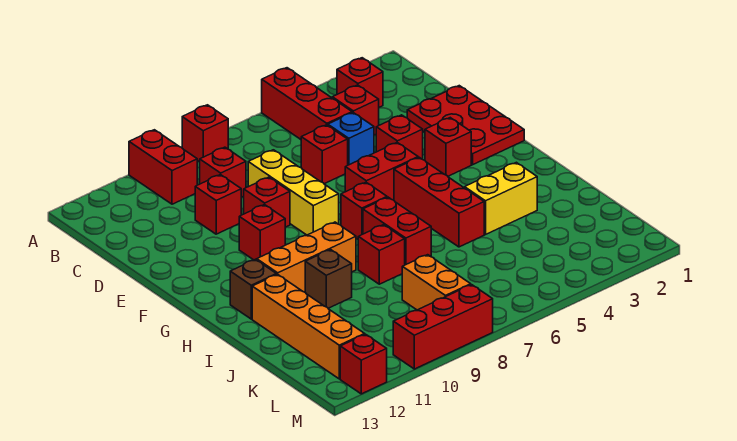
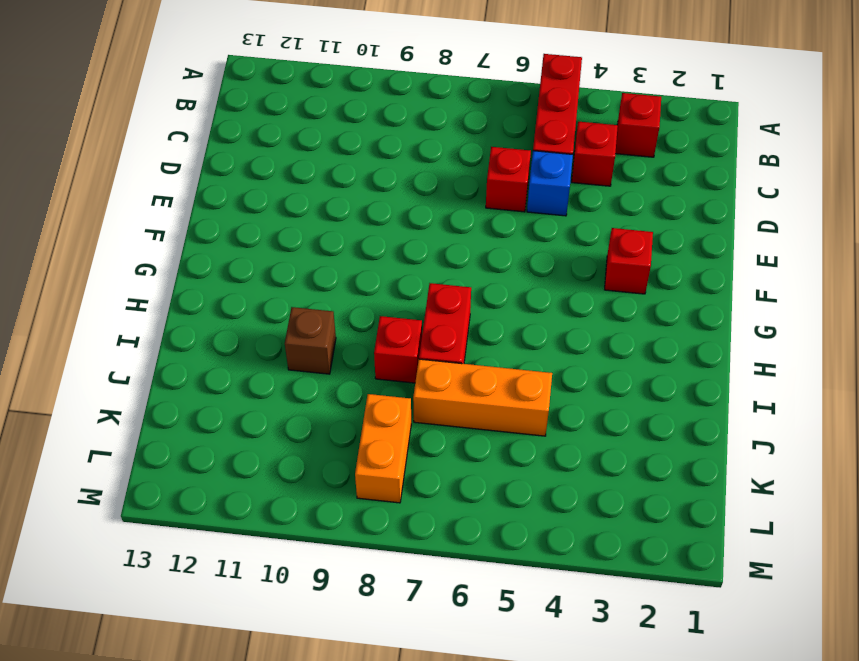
orange brick J5:J7 level 1 -> orange brick H9:H11 level 1
none -> red brick A8 level 1
none -> red brick A10:B10 level 1
none -> red brick C9 level 1

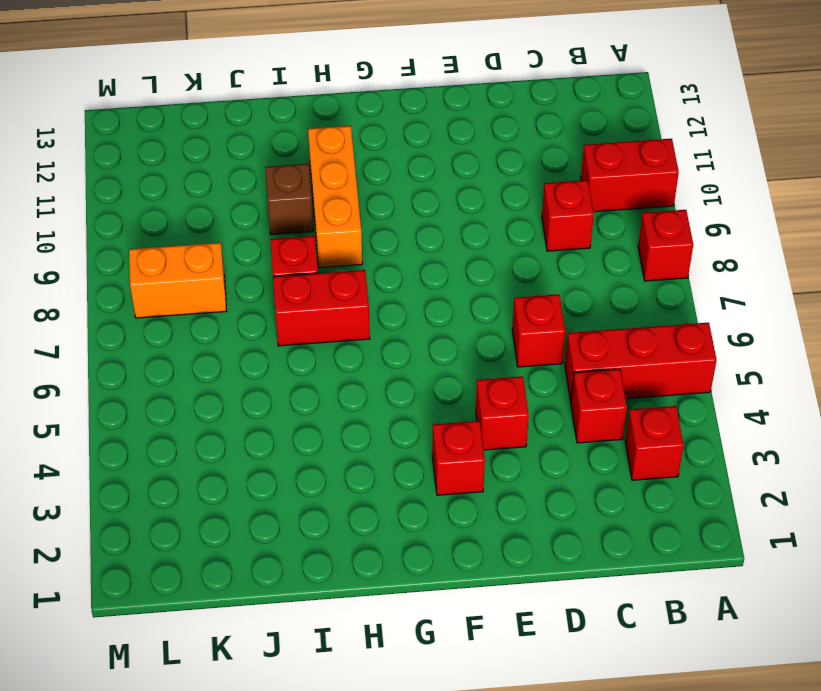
none -> red plate D1:F2 level 1
none -> blue brick D5 level 1
none -> yellow brick D8:F8 level 1

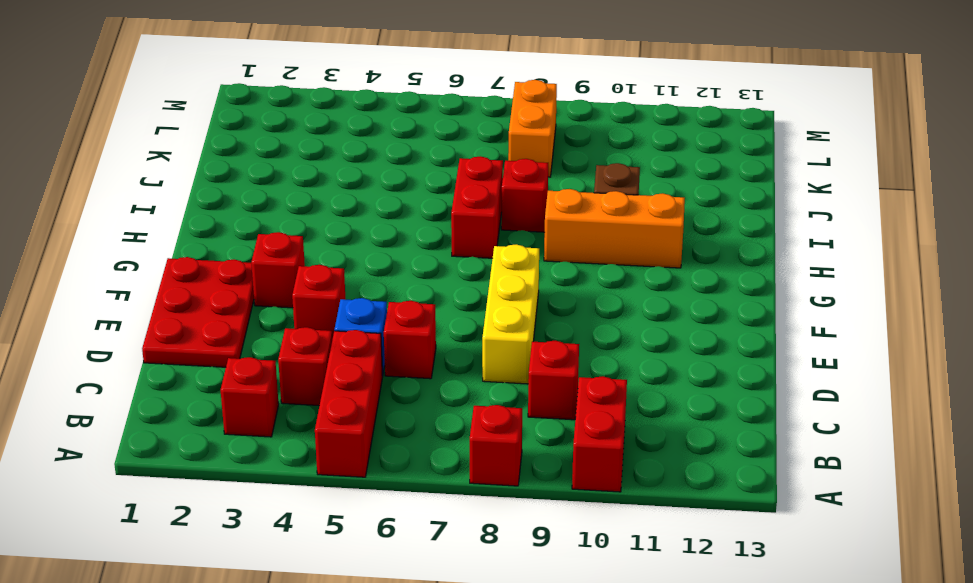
none -> red brick D10 level 1
none -> red brick E9 level 1
none -> red brick F5:F6 level 1

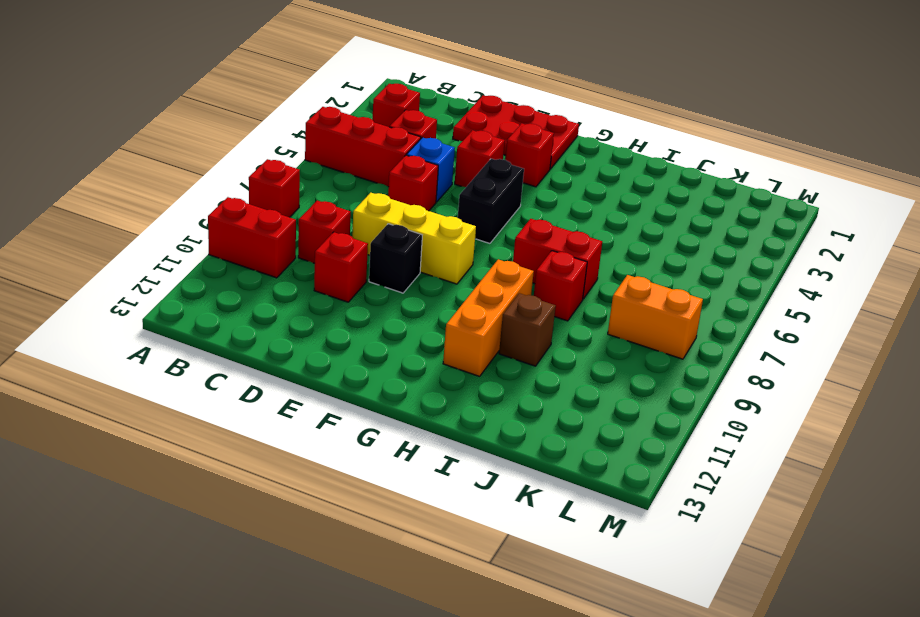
black brick E9 level 1 -> red brick E9 level 1
black brick F5:F6 level 1 -> red brick F5:F6 level 1
none -> red brick F10 level 1
none -> red brick G5:I5 level 1
none -> red brick G7 level 1

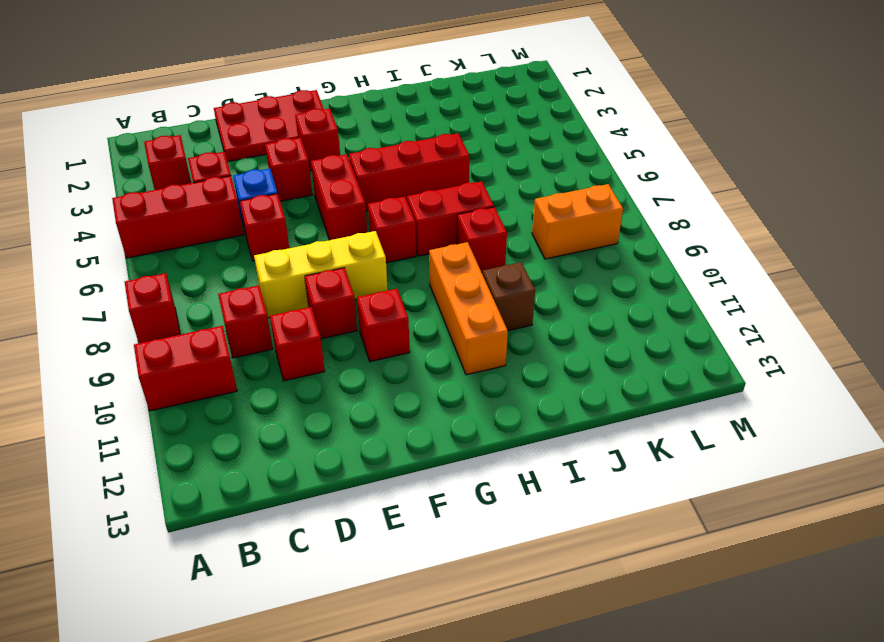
none -> brown brick H12 level 1
none -> yellow brick I3:I4 level 1
none -> orange brick I12:L12 level 1

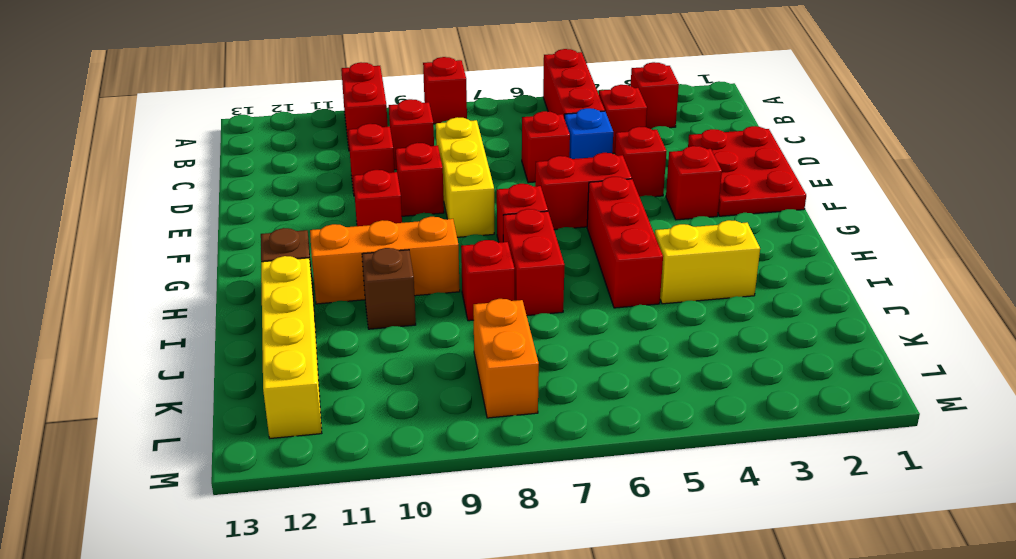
yellow brick I12:L12 level 1 -> orange brick I12:L12 level 1
none -> red brick M8:M10 level 1
none -> red brick M12 level 1

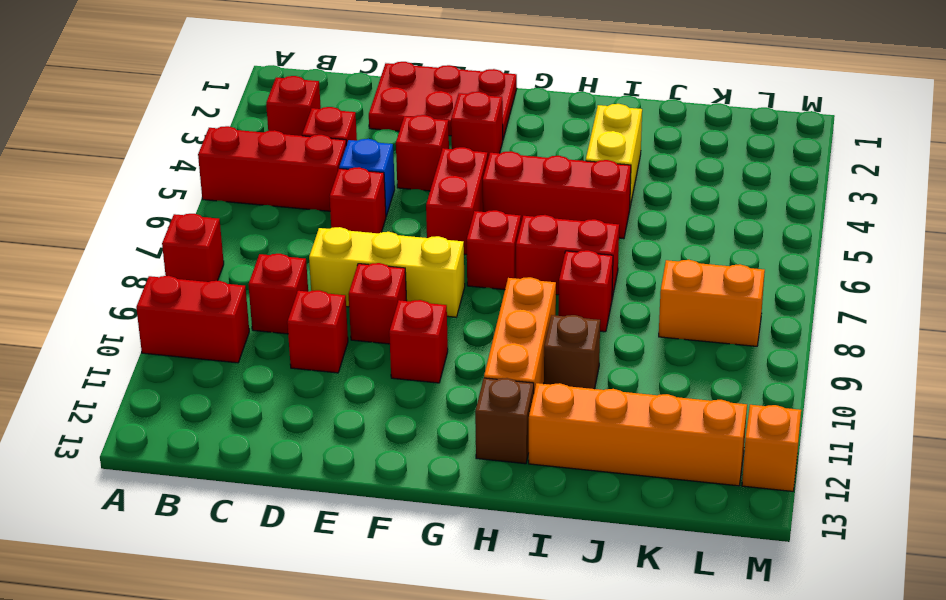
orange brick M12 level 1 -> red brick M12 level 1
none -> red brick M8:M10 level 1

